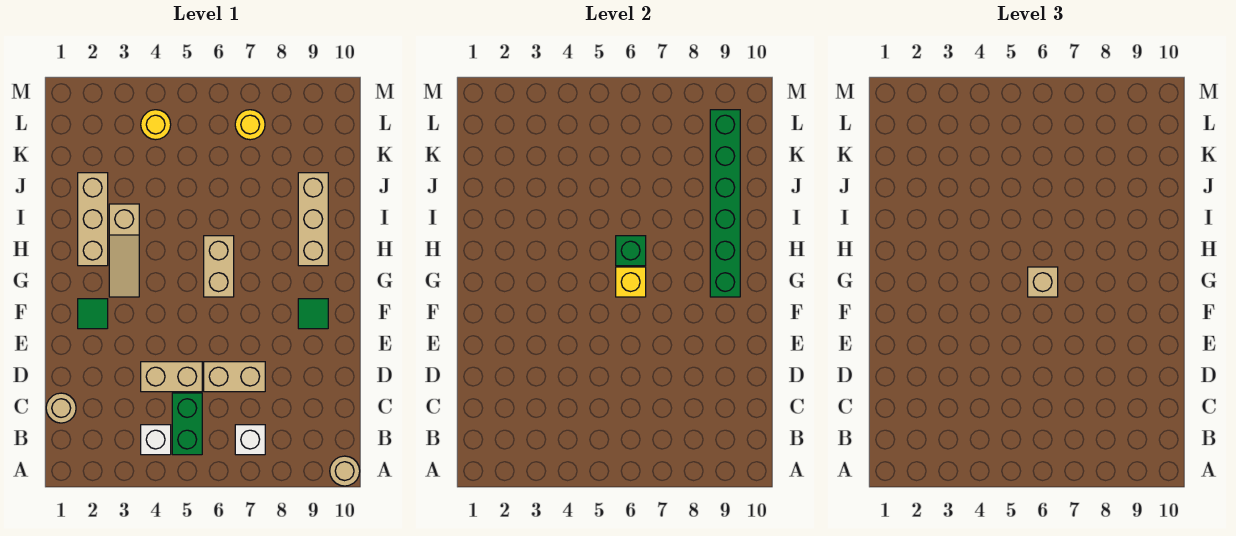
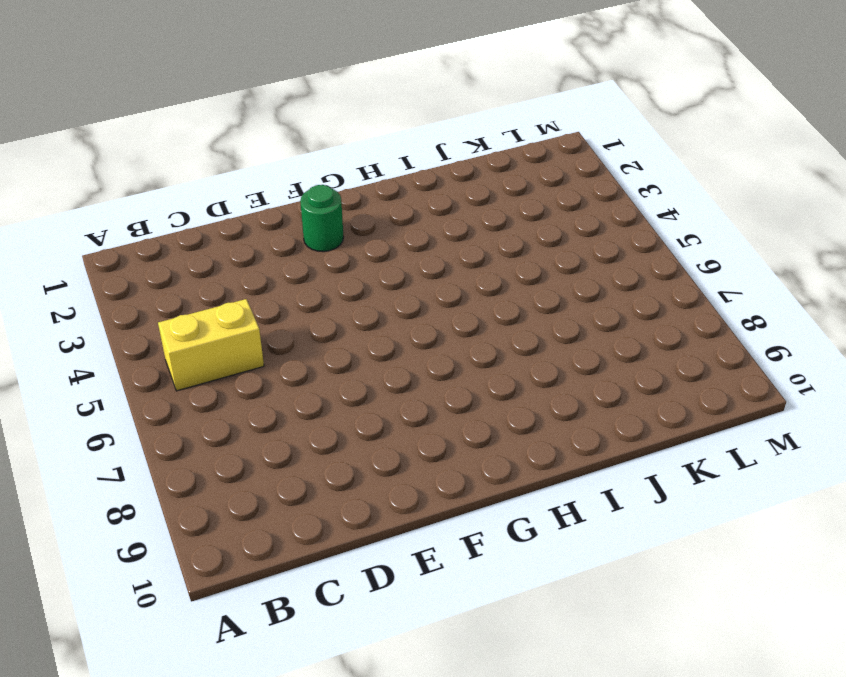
yellow brick B5:C5 level 1 -> green brick B5:C5 level 1
green round brick F2 level 1 -> green tile F2 level 1
none -> tan round brick A10 level 1
none -> white brick B4 level 1
none -> white brick B7 level 1

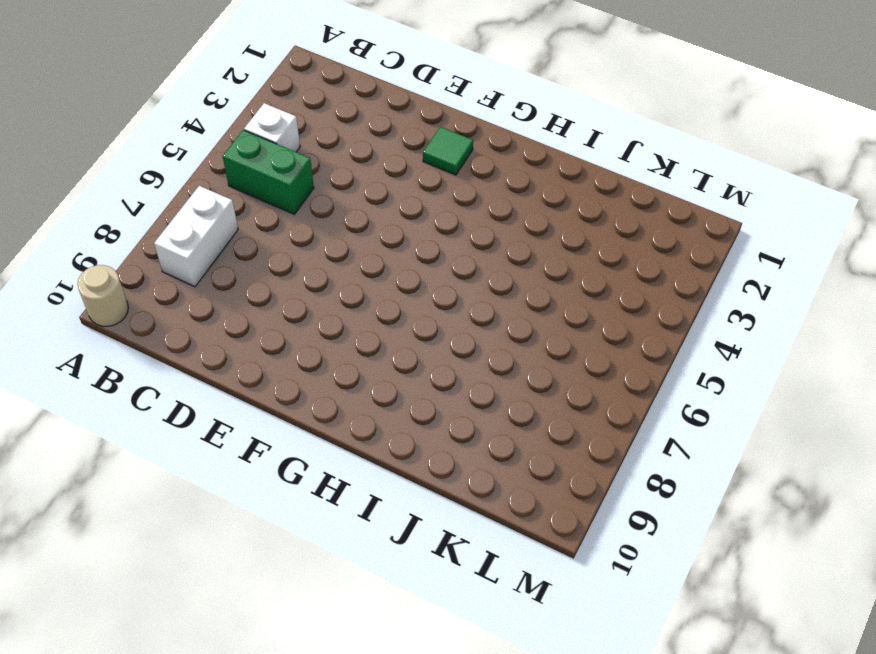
white brick B7:B8 level 1 -> white brick B7 level 1
none -> tan round brick C1 level 1
none -> tan brick D4:D5 level 1
none -> tan brick D6:D7 level 1

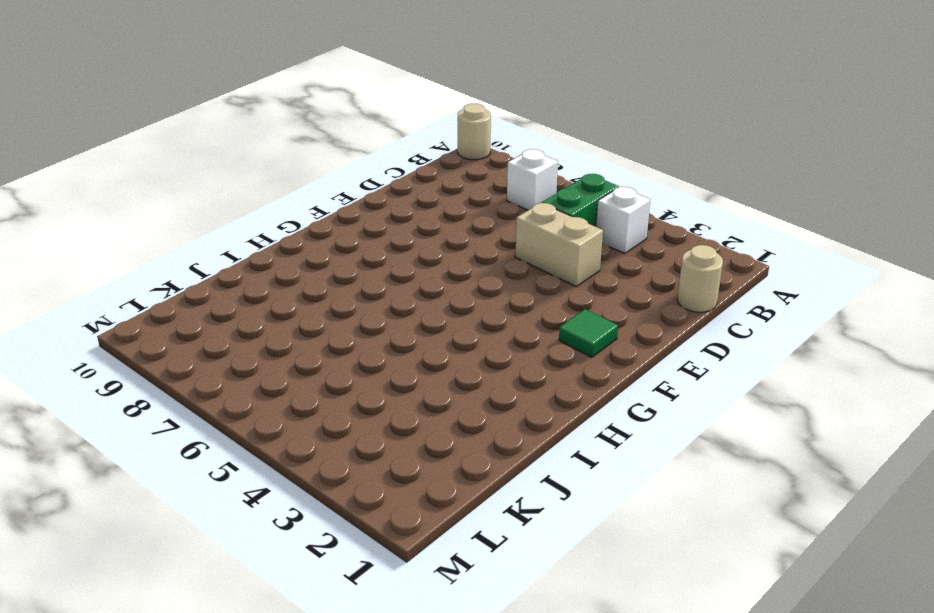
none -> tan brick D6:D7 level 1
none -> green tile F9 level 1
none -> tan slope G3:I3 level 1 top I

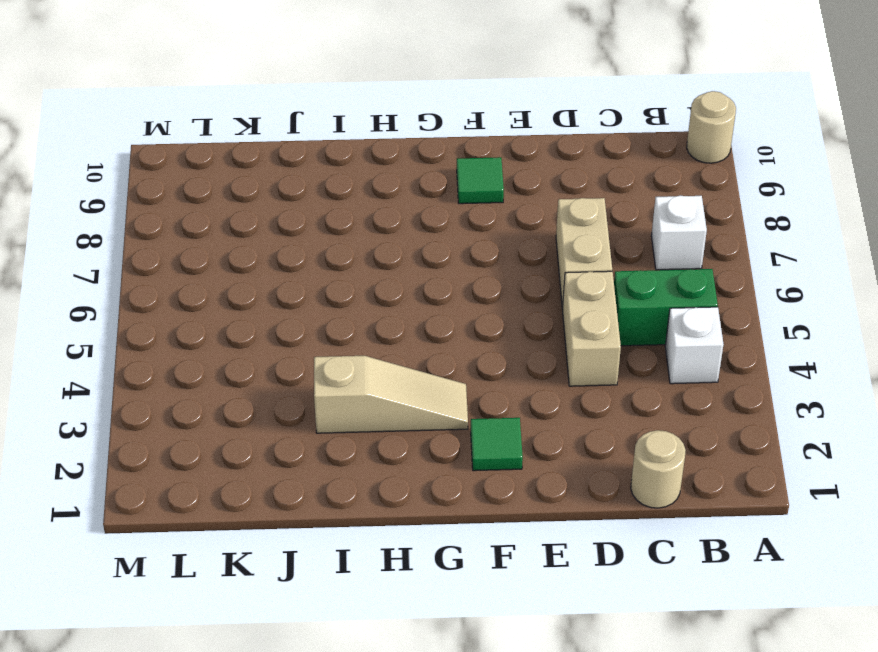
none -> tan brick G6:H6 level 1
none -> tan brick H2:J2 level 1
none -> tan brick H9:J9 level 1

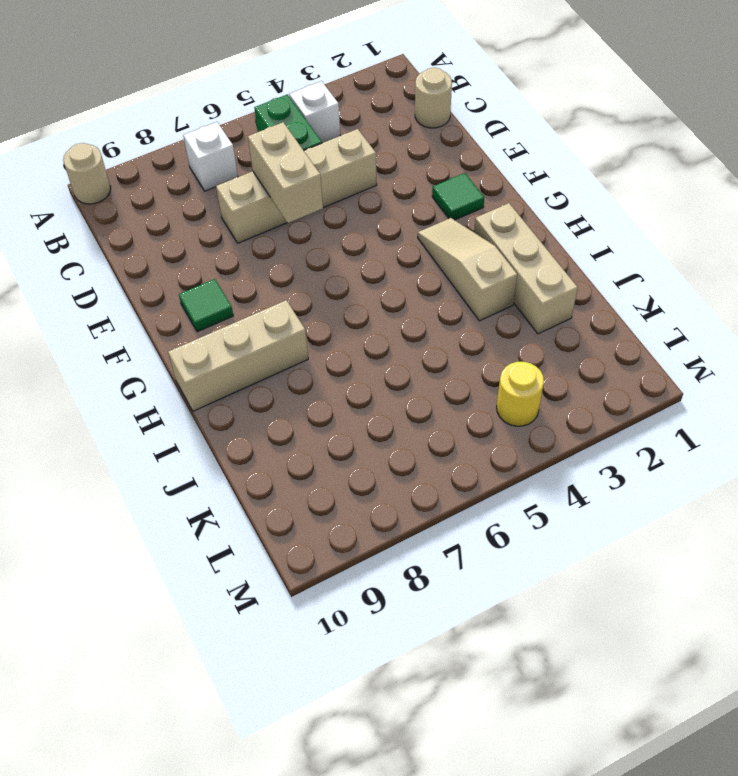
tan brick D6:E6 level 2 -> tan brick G6:H6 level 1
tan brick H8:H10 level 1 -> tan brick H9:J9 level 1
none -> yellow round brick L7 level 1
none -> yellow brick G6 level 2
none -> green brick G9:L9 level 2

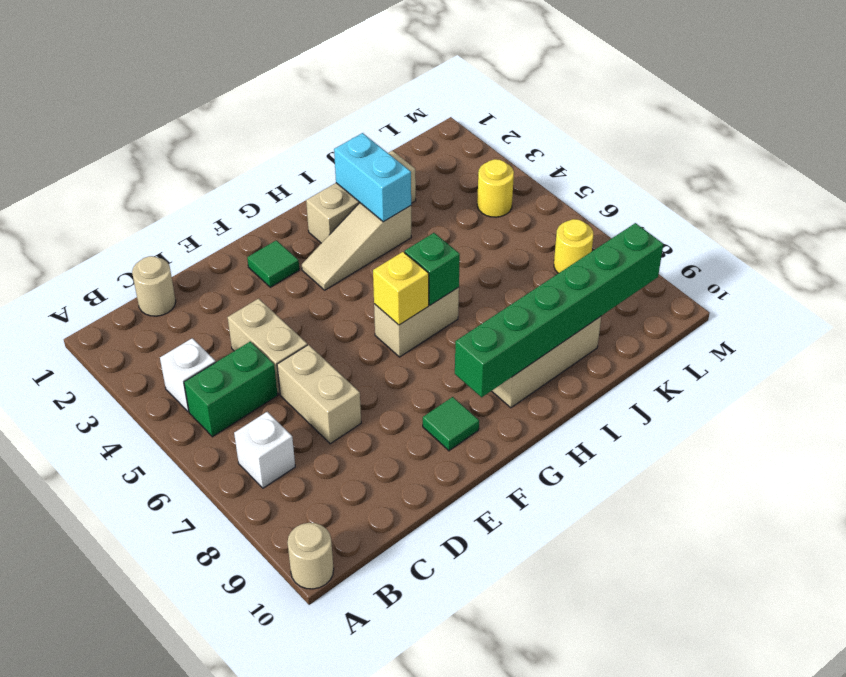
cyan brick I2:I3 level 2 -> none
none -> tan brick G6 level 3

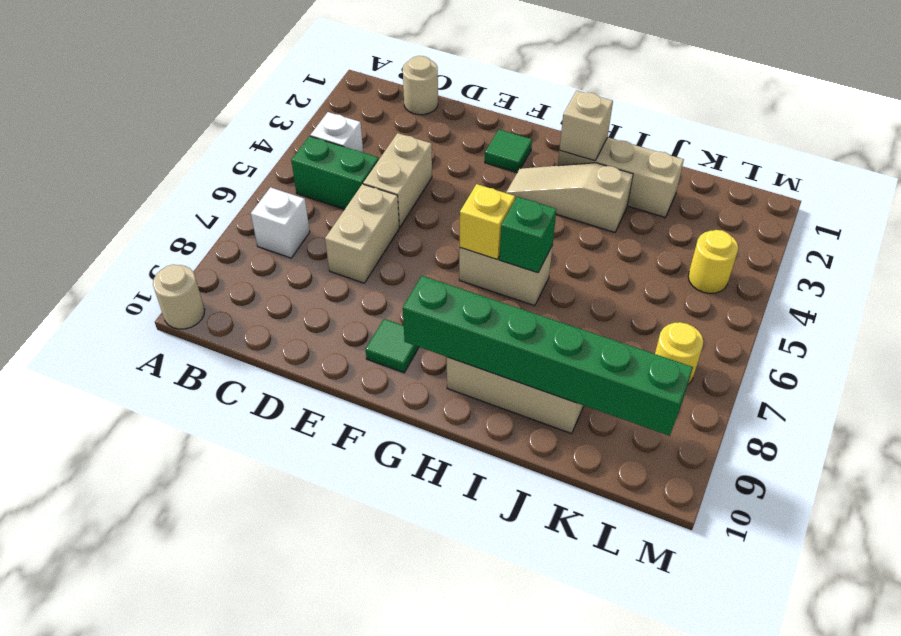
tan brick H2 level 2 -> tan brick G6 level 3

